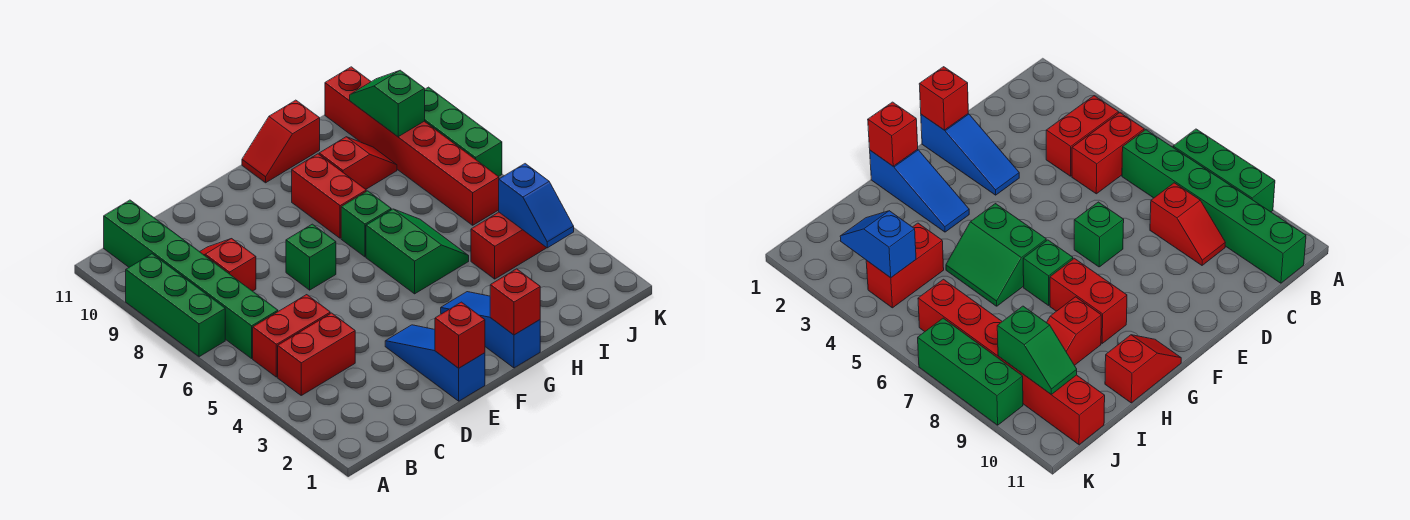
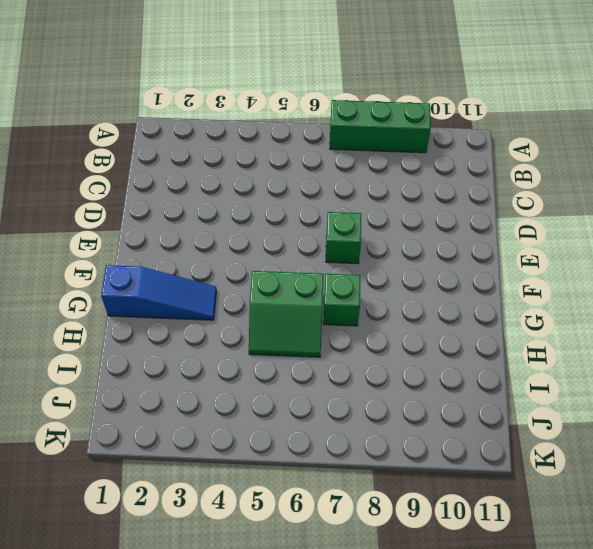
none -> red brick B4:C4 level 1
none -> red brick B5:C5 level 1
none -> green brick B6:B11 level 1

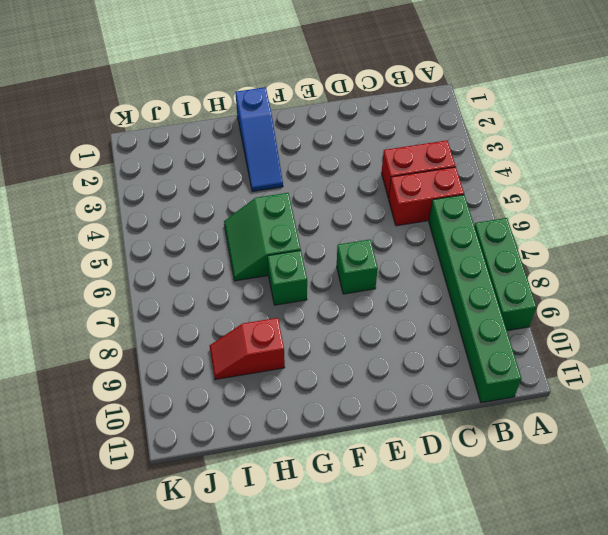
none -> red slope C8:C9 level 1 top 8
none -> blue slope E1:E3 level 1 top 1
none -> red brick G8:G9 level 1

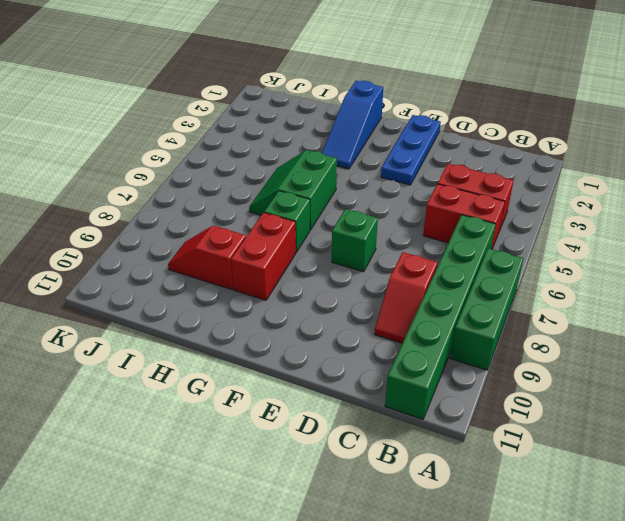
blue plate E1:E3 level 1 -> blue slope E1:E3 level 1 top 1
none -> red slope G11:H11 level 1 top H
none -> red brick I4:J4 level 1
none -> red brick J6:J11 level 1

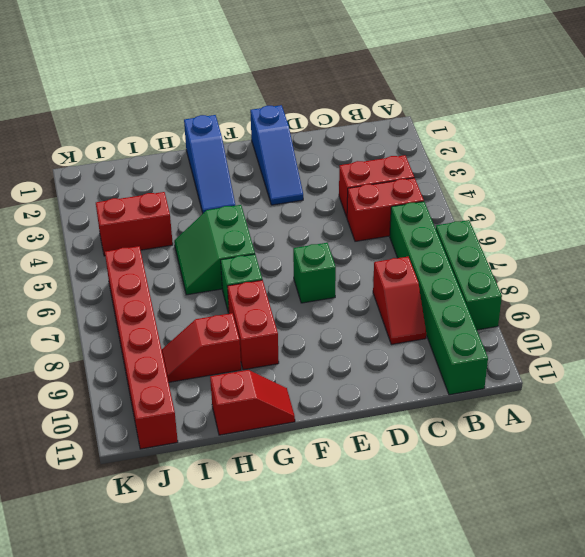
none -> green brick K7:K9 level 1
none -> red brick E1 level 2
none -> red brick G1 level 2

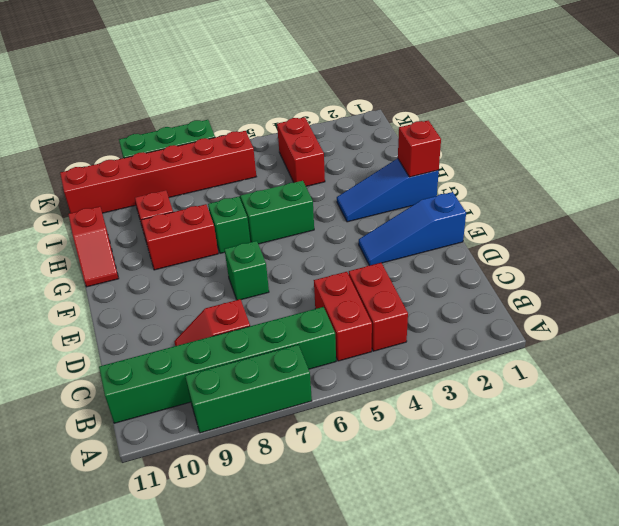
none -> red brick E1 level 2
none -> blue slope J3:J4 level 2 top 4
none -> green slope J9:J10 level 2 top 9

